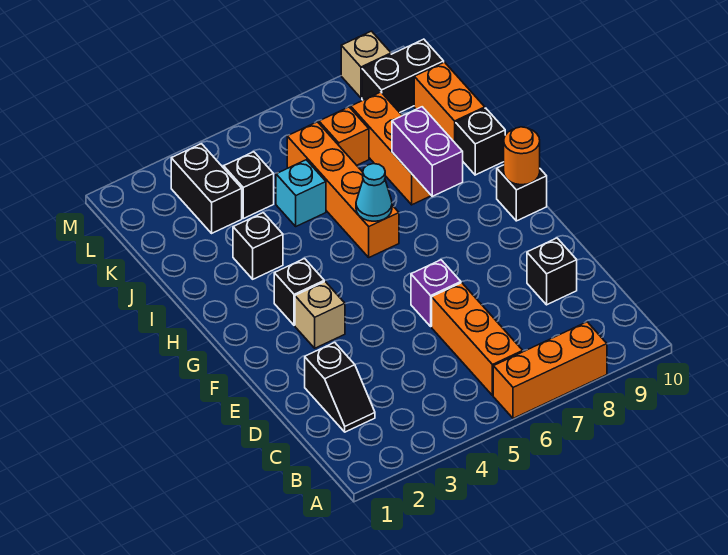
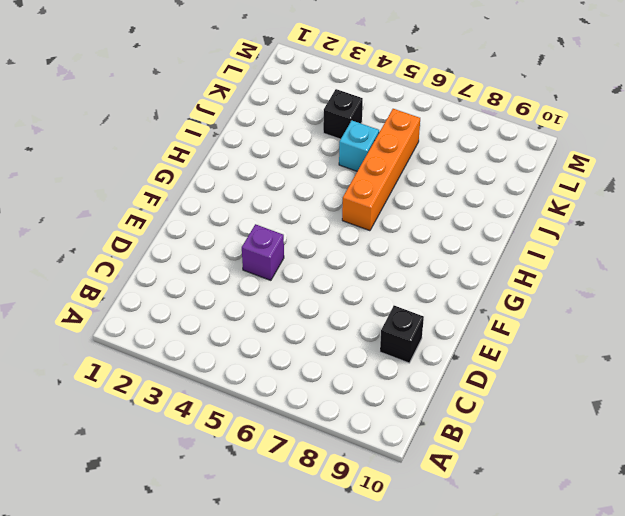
purple brick E4 level 1 -> purple brick E6 level 1
none -> orange brick A6:A8 level 1
none -> orange brick B6:D6 level 1
none -> black slope C2:D2 level 1 top D

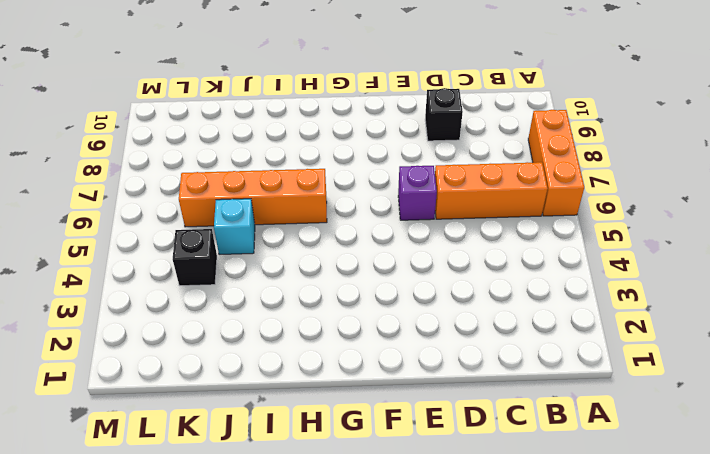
none -> black slope C2:D2 level 1 top D
none -> tan brick F3 level 1
none -> black brick G3 level 1

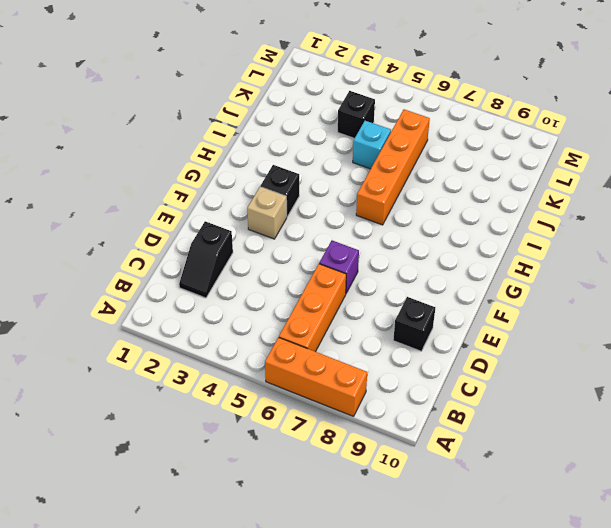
none -> black brick G10 level 1
none -> black brick I3 level 1
none -> orange brick I8:K8 level 1

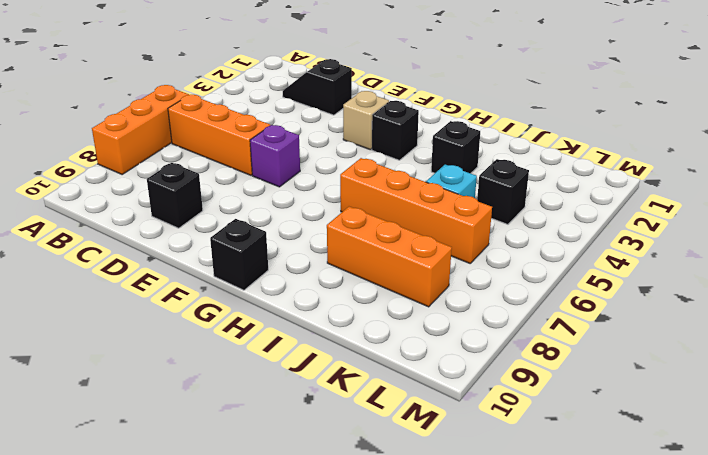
none -> black brick I10 level 1
none -> orange brick J10:K10 level 1
none -> black brick K3:L3 level 1

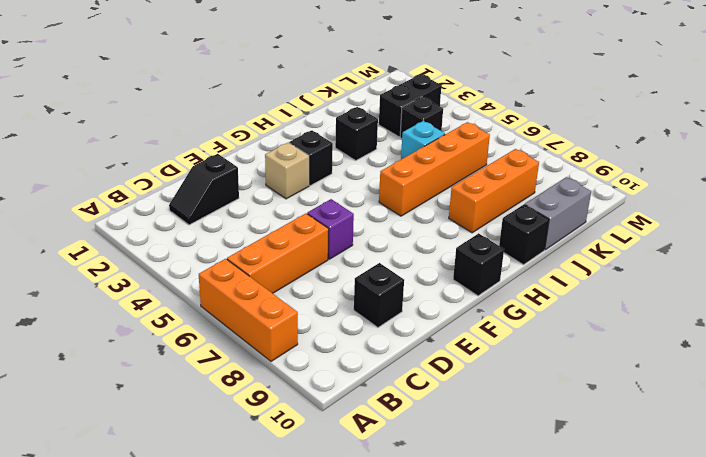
grey brick J10:K10 level 1 -> orange brick J10:K10 level 1
none -> orange brick K7 level 1
none -> black brick L9:L10 level 1
none -> tan brick M9 level 1

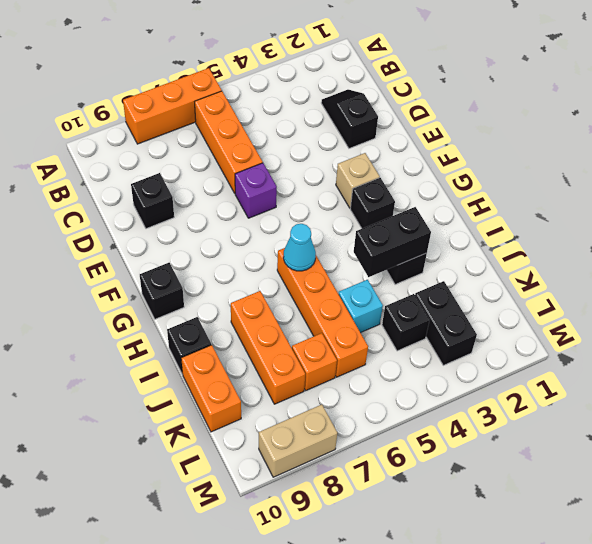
black brick I3:I4 level 2 -> black brick L9:L10 level 1
tan brick M8:M9 level 1 -> tan brick M9 level 1
none -> orange round brick G10 level 2
none -> purple brick H8:I8 level 2

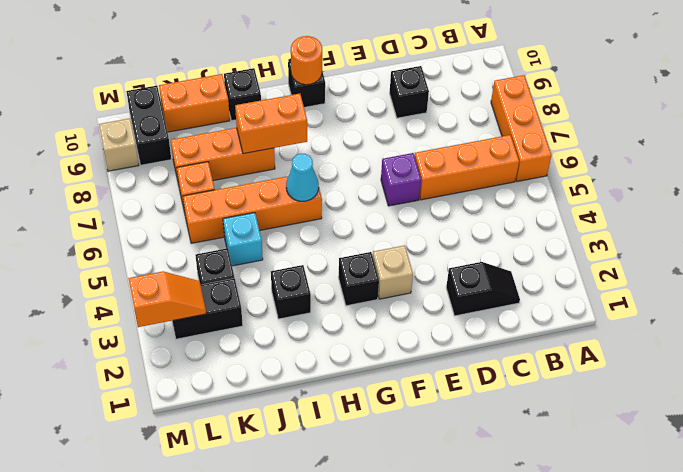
orange brick H8:I8 level 2 -> purple brick H8:I8 level 2
orange slope L3:M3 level 2 top M -> none

